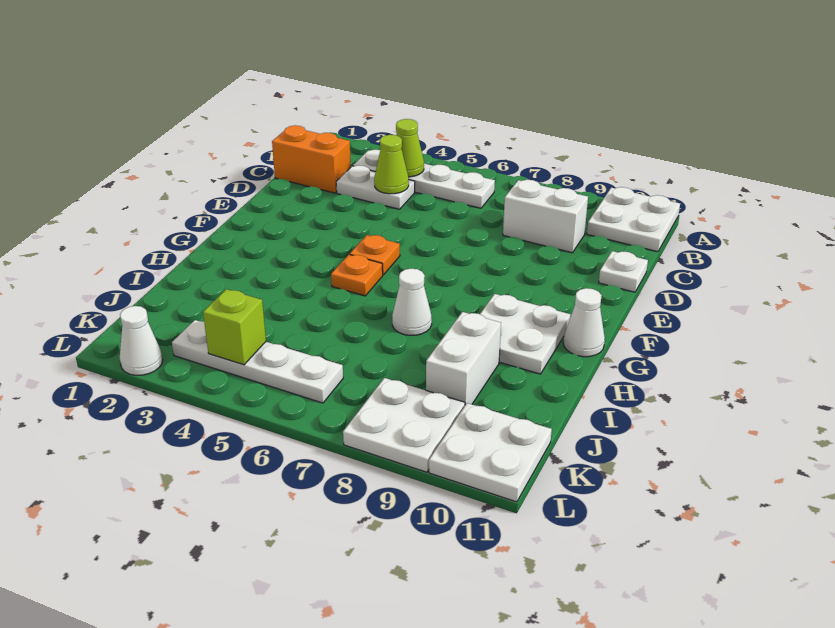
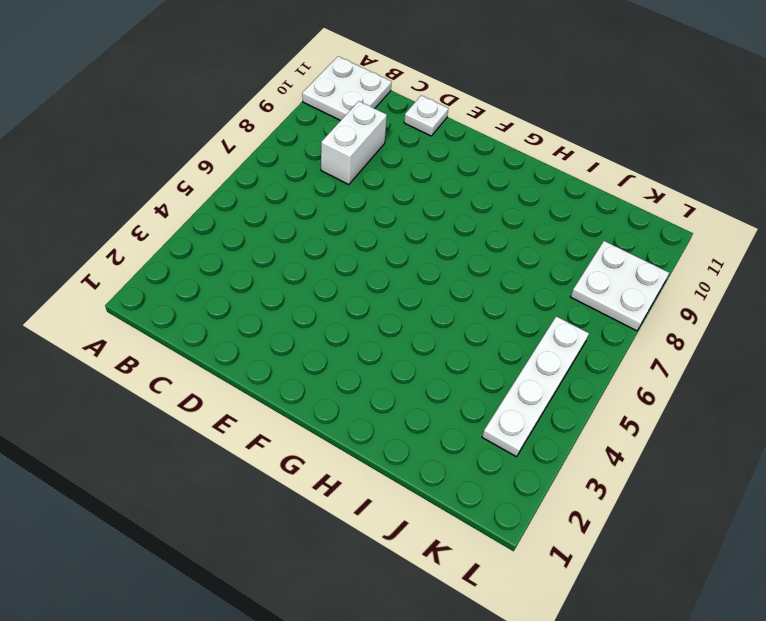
none -> white plate B3:B6 level 1
none -> orange brick C1:C2 level 1
none -> white plate C3:C4 level 1

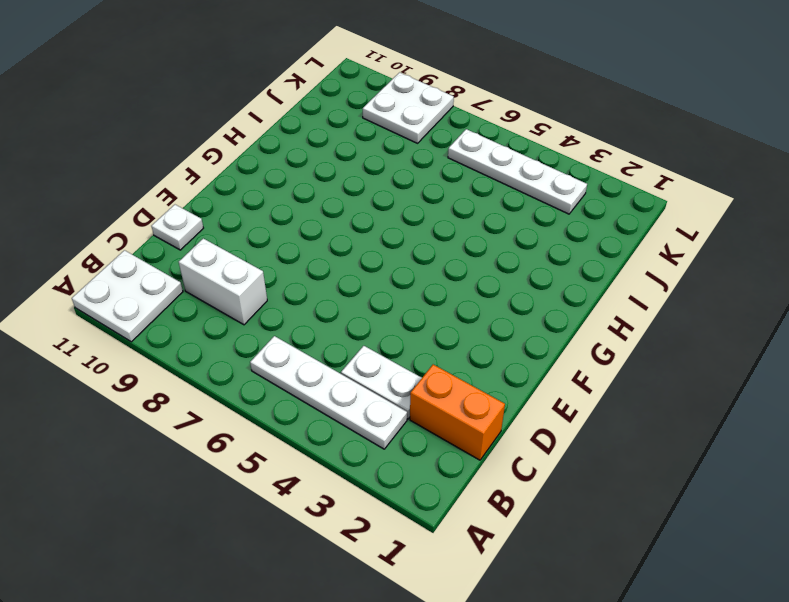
none -> orange plate F5 level 1
none -> orange plate G5 level 1
none -> white plate G9:H10 level 1

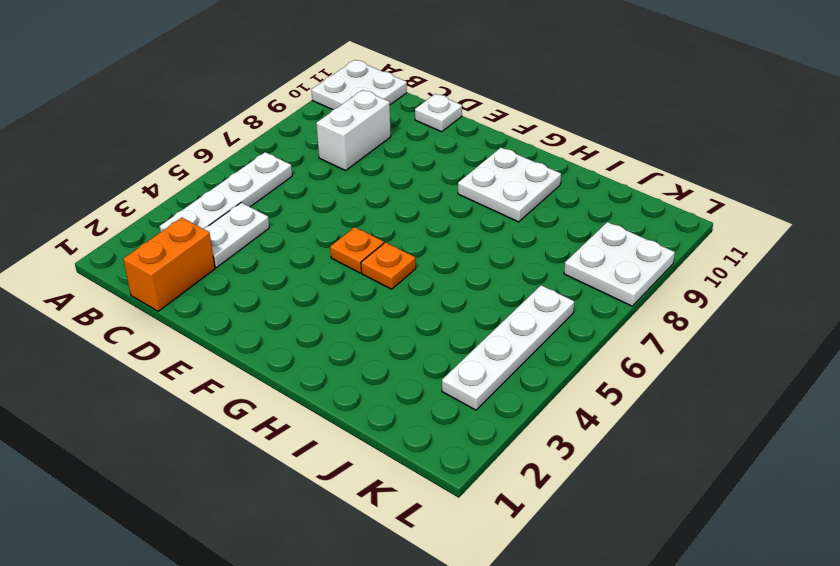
none -> white cone G11 level 1
none -> white cone H7 level 1
none -> white brick I9:J9 level 1

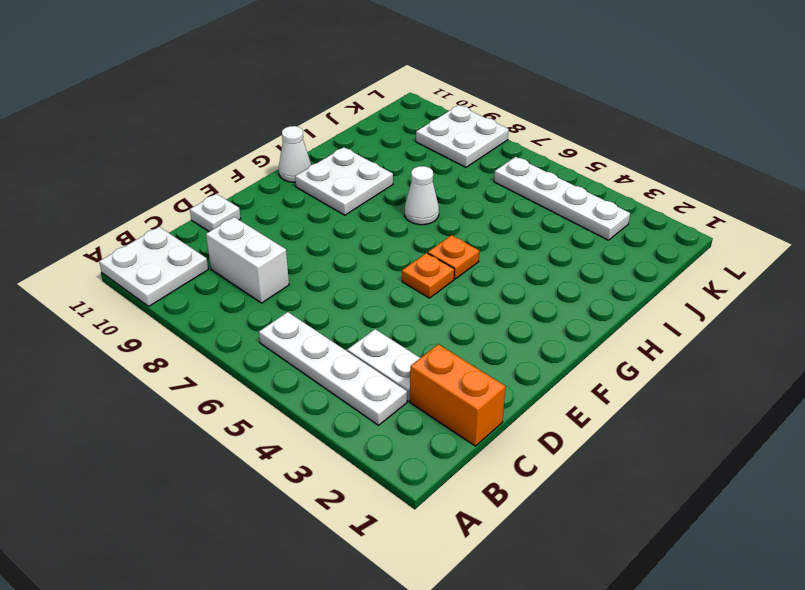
none -> white brick I9:J9 level 1
none -> white plate K10:L11 level 1
none -> white cone L2 level 1

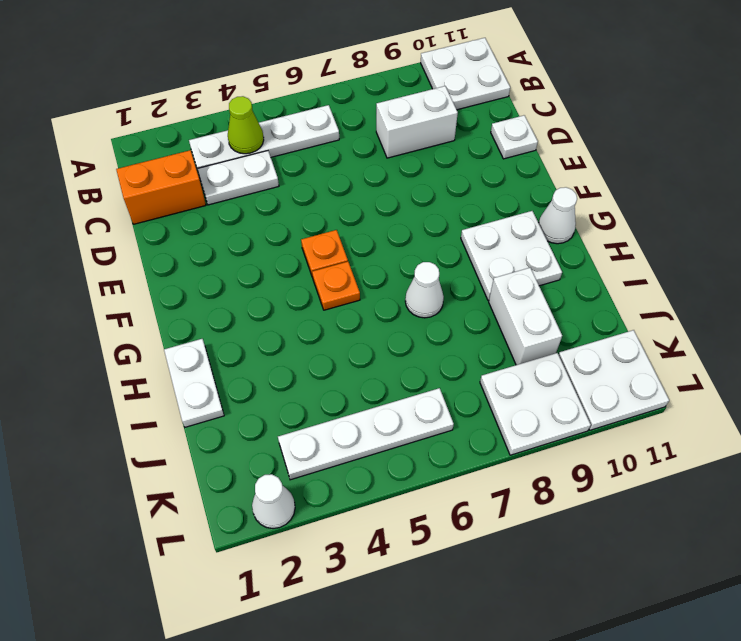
white plate H1:I1 level 1 -> none
none -> lime cone C4 level 2
none -> lime brick K4 level 2

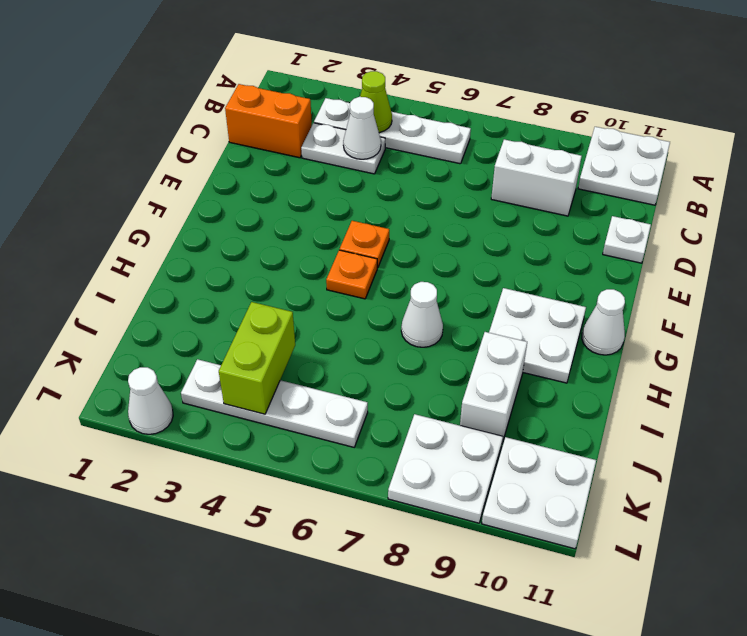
white cone C4 level 2 -> lime cone C4 level 2
lime brick J4:K4 level 2 -> lime brick K4 level 2

